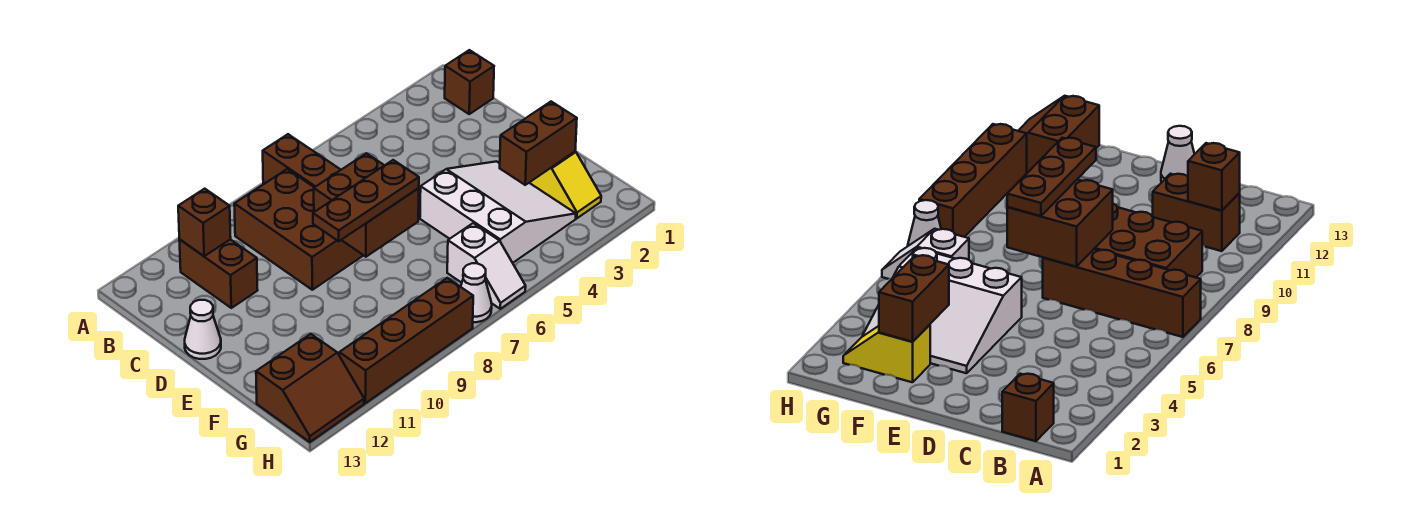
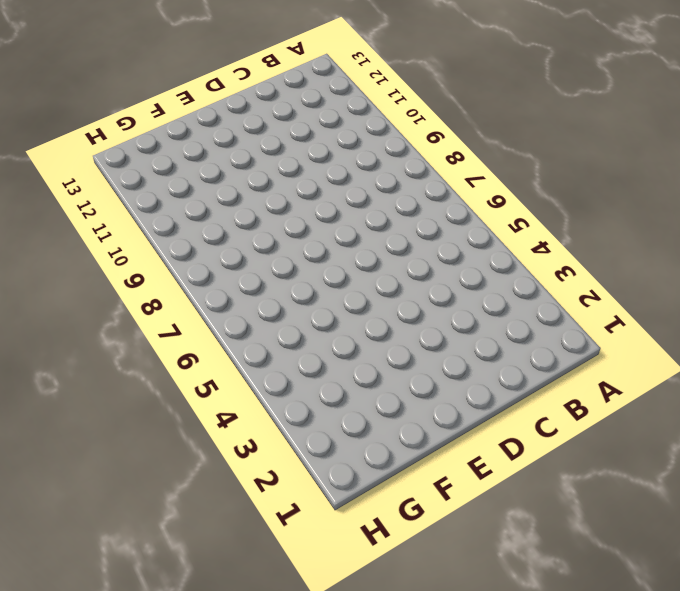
none -> brown brick A7:D7 level 1
none -> brown brick B1 level 1
none -> brown brick B8:D9 level 1

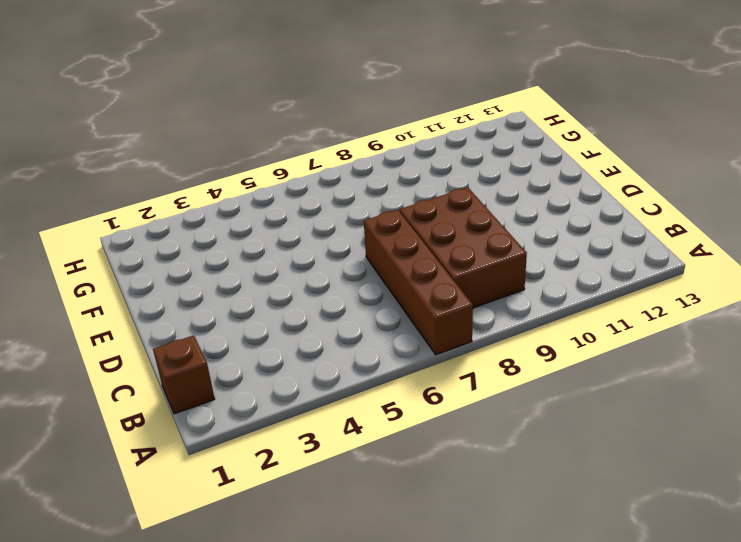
none -> brown brick B11:C11 level 1
none -> white cone D13 level 1
none -> white slope E3:G5 level 1 top 5

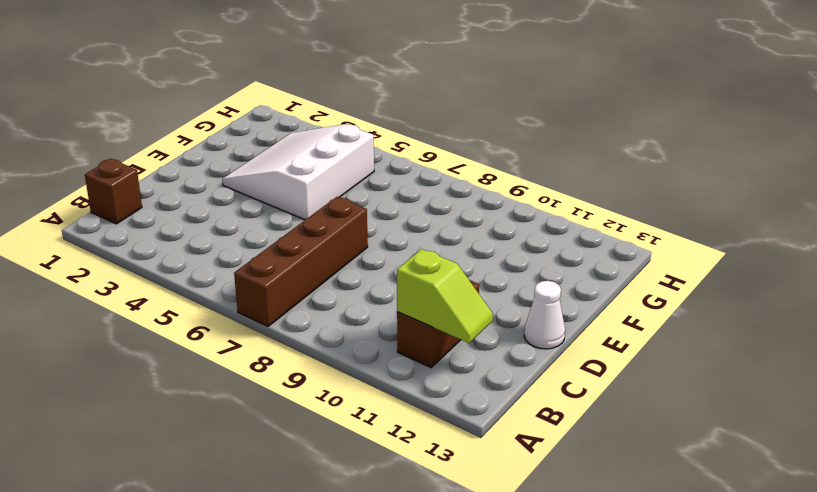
lime slope B11:B12 level 2 top 11 -> brown brick B11 level 2
none -> brown brick B8:D9 level 1
none -> yellow slope F2:G2 level 1 top F
none -> white slope G6:H6 level 1 top G

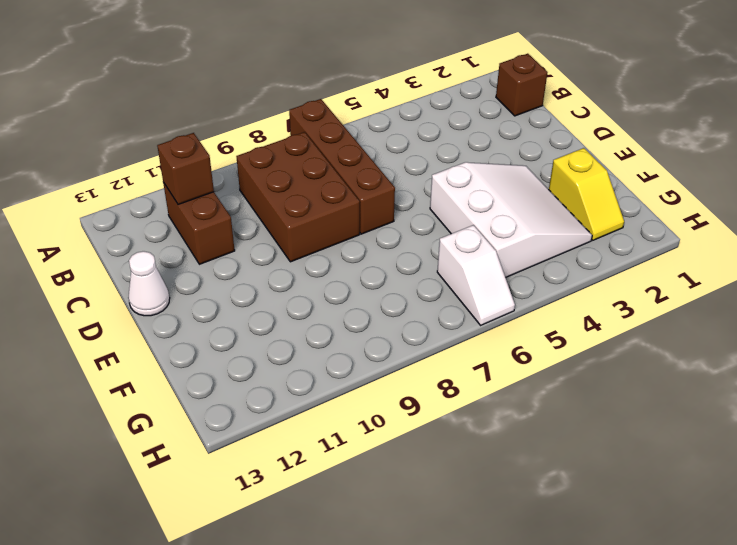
none -> brown slope G12:H13 level 1 top G
none -> white cone H7 level 1
none -> brown brick H8:H11 level 1

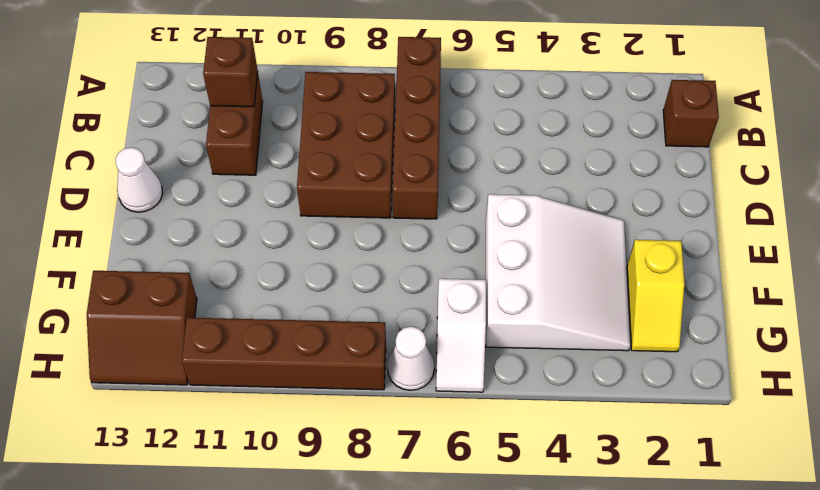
none -> brown brick D7:E8 level 2
none -> brown brick F2:F3 level 2
none -> brown plate E7:E9 level 3

